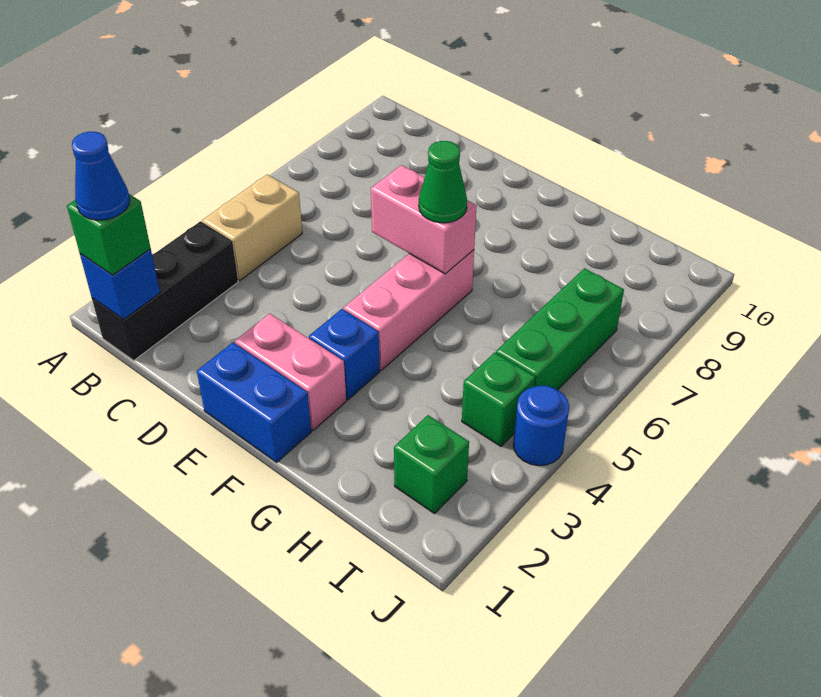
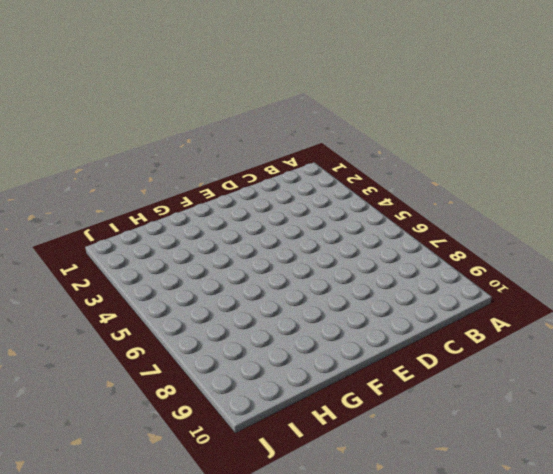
none -> black brick B1:B3 level 1
none -> tan brick B4:B5 level 1
none -> blue brick E1:F1 level 1

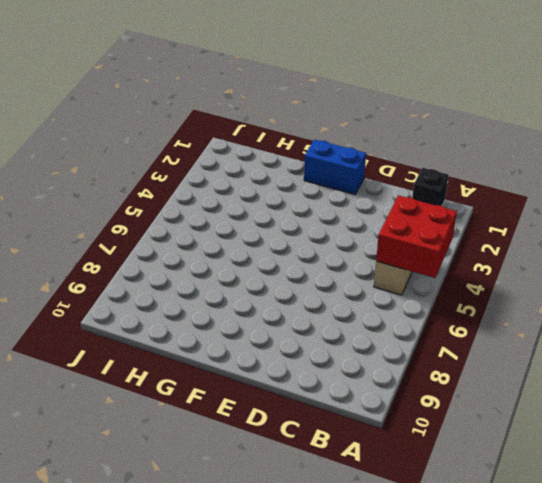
red brick A4:B5 level 2 -> none
black brick B1 level 1 -> black brick B1:B3 level 1
none -> pink brick E2:F2 level 1
none -> blue brick F3 level 1
none -> pink brick F4:F6 level 1

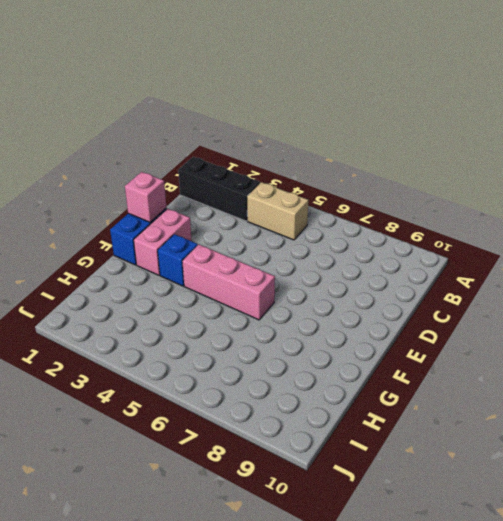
pink brick E1 level 2 -> none
none -> green brick I2 level 1
none -> green brick I4 level 1
none -> green brick I5:I7 level 1

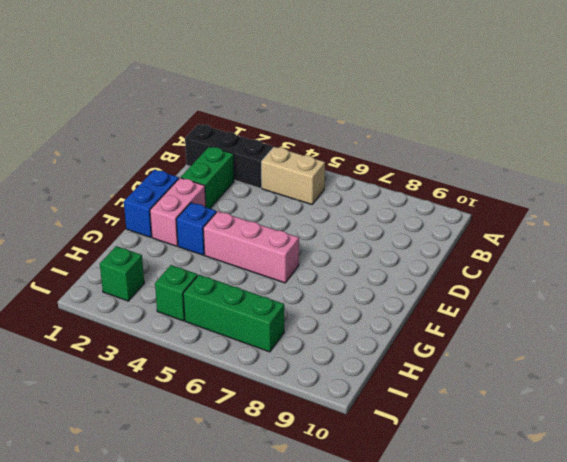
green brick C2:D2 level 1 -> none
none -> blue round brick J4 level 1
none -> blue brick B1 level 2
none -> pink brick E6:F6 level 2

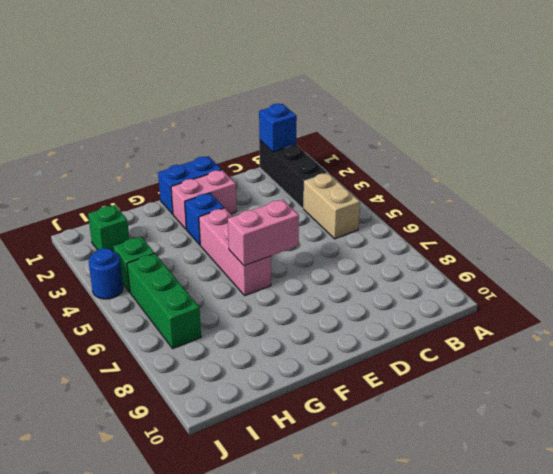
none -> green brick B1 level 3
none -> green cone F6 level 3
none -> blue cone B1 level 4

